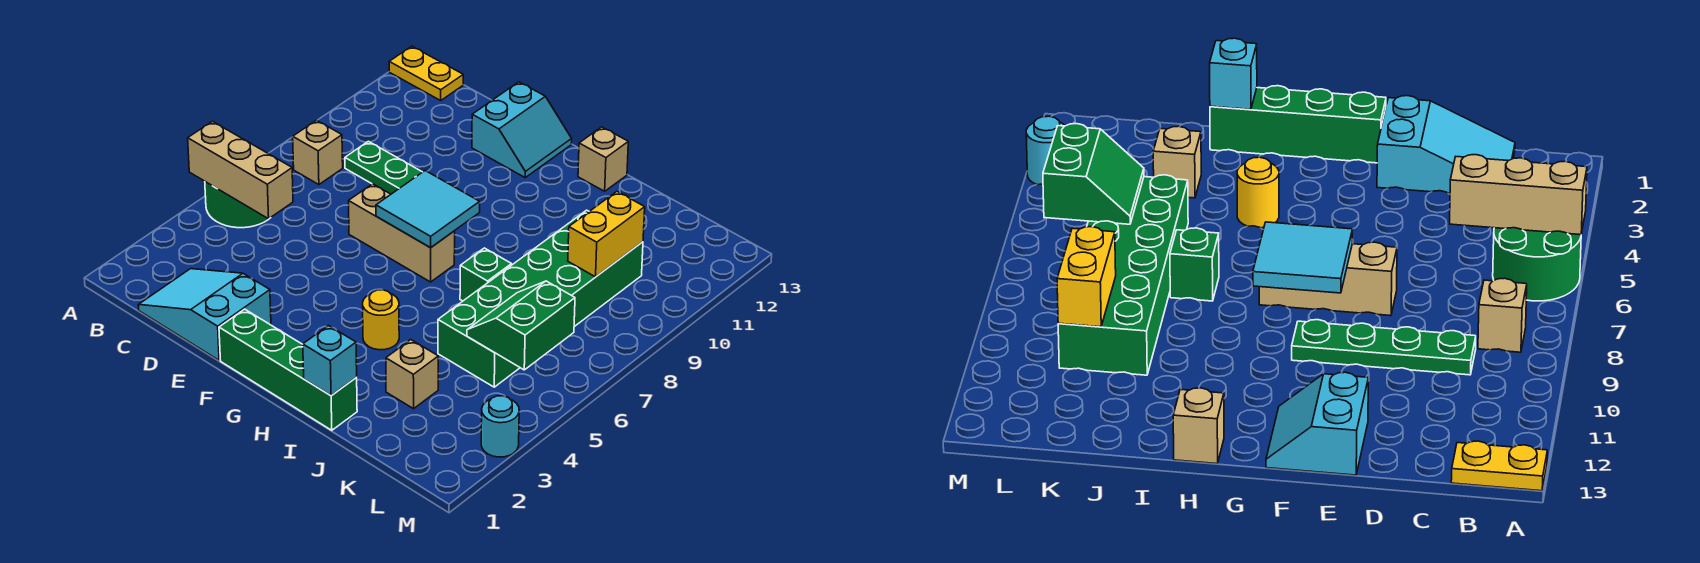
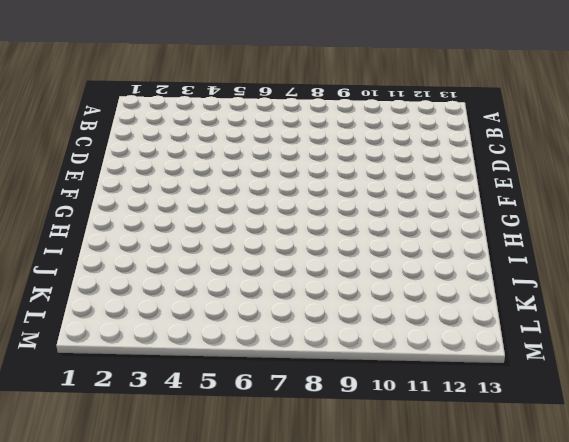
none -> green round brick A5:B6 level 1
none -> yellow plate A13:B13 level 1
none -> tan brick B8 level 1

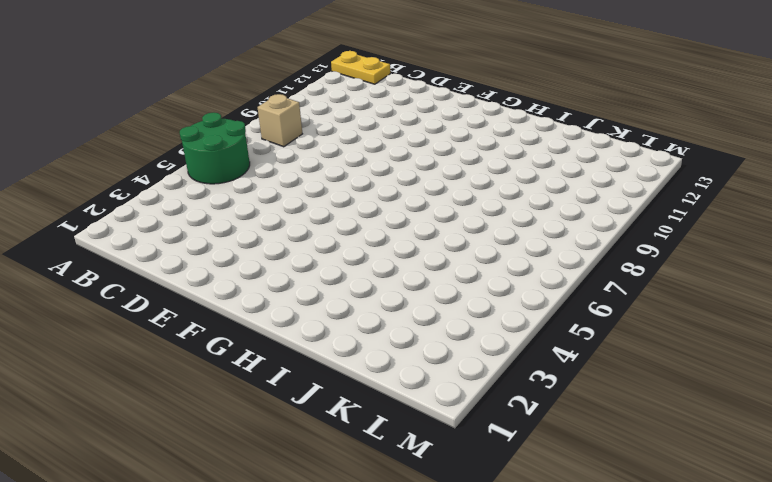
none -> cyan slope C1:E2 level 1 top E
none -> green plate C9:F9 level 1
none -> tan brick E7:G7 level 1

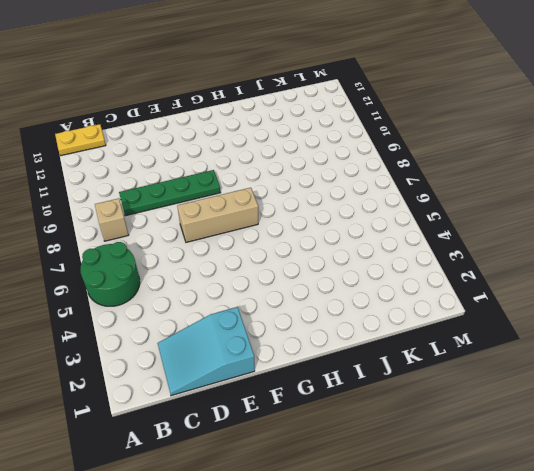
none -> cyan slope E12:F13 level 1 top E
none -> green brick F1:I1 level 1
none -> yellow round brick H4 level 1

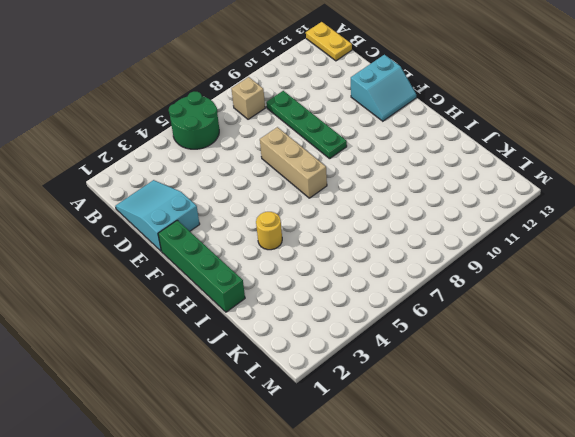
none -> tan brick H13 level 1
none -> green brick I7 level 1
none -> tan brick J3 level 1

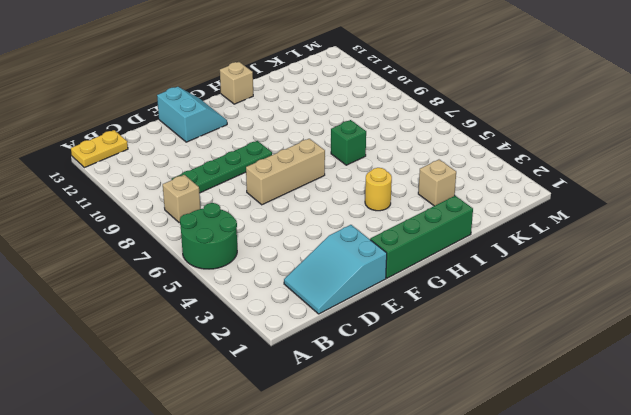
none -> green brick J5:K10 level 1
none -> cyan round brick M3 level 1
none -> tan brick A5:C5 level 2

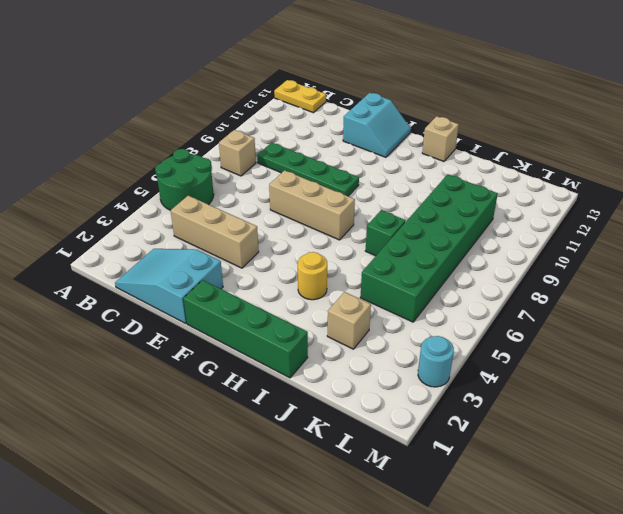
tan brick C4:E4 level 1 -> tan brick A5:C5 level 2
none -> cyan tile F7:G8 level 2
none -> cyan brick I1 level 2
none -> green slope K5:L6 level 2 top L

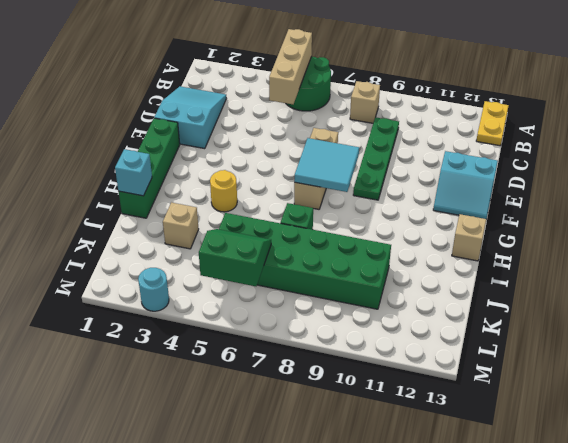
none -> yellow brick K9:K10 level 2

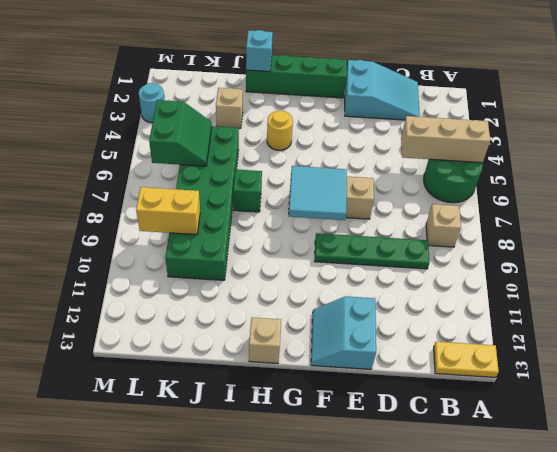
yellow brick K9:L9 level 2 -> yellow brick K9:K10 level 2

